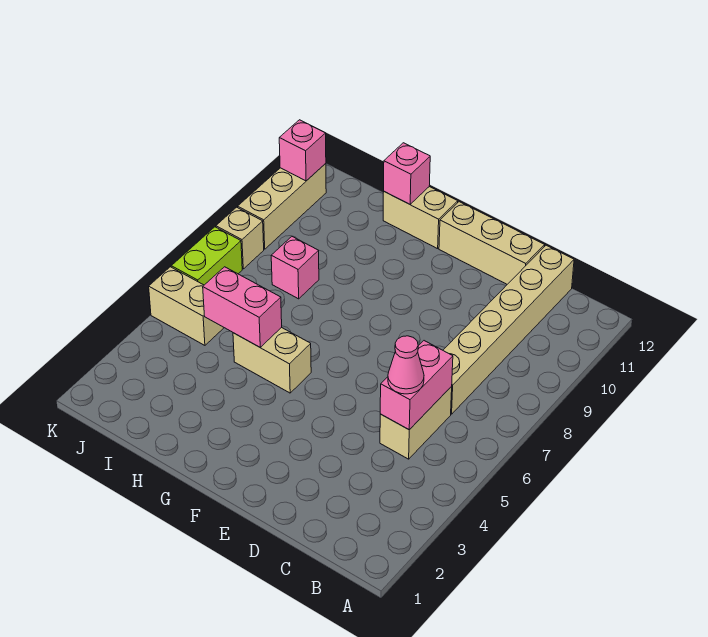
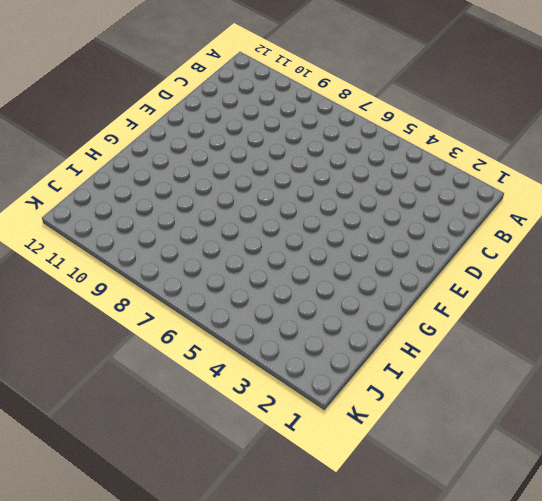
none -> tan brick C5:C6 level 1
none -> tan brick C7:C12 level 1
none -> tan brick D12:F12 level 1

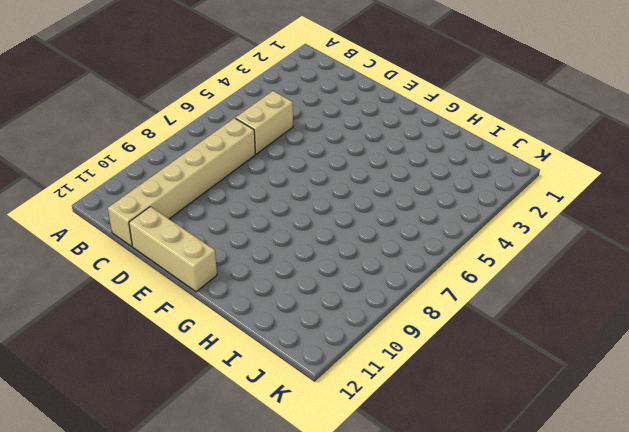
none -> tan brick G5:H5 level 1
none -> tan brick G12:H12 level 1
none -> pink brick I8 level 1

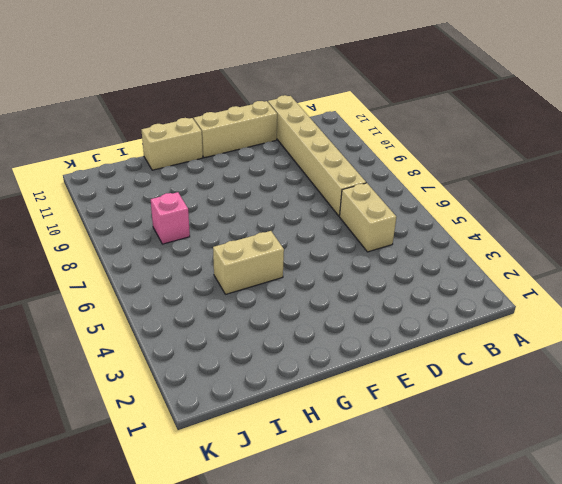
none -> tan brick J5:K5 level 1
none -> lime brick K6:K7 level 1
none -> tan brick K8 level 1

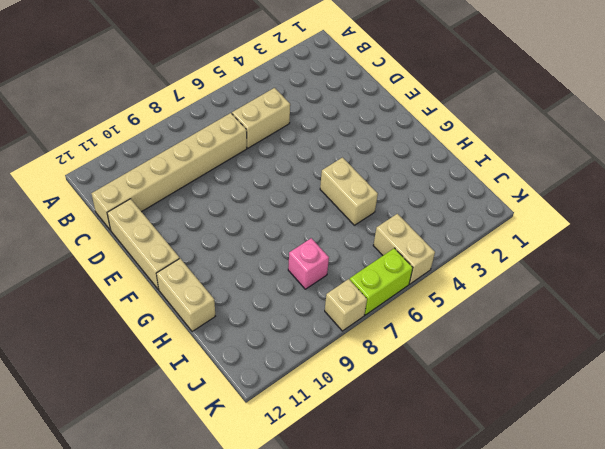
none -> tan brick K9:K11 level 1
none -> pink brick C5:C6 level 2
none -> pink brick H5:I5 level 2

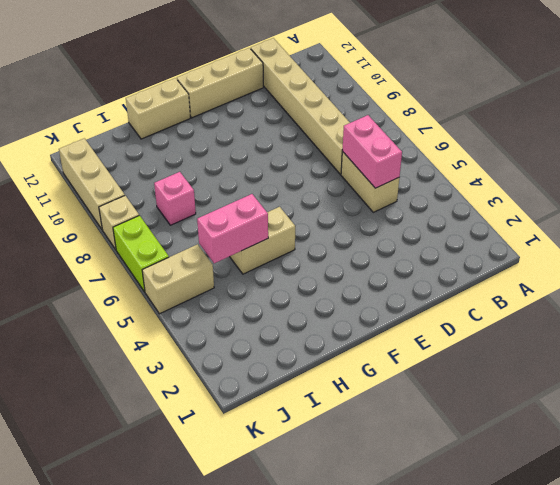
none -> pink brick H12 level 2
none -> pink brick K11 level 2
none -> pink cone C5 level 3

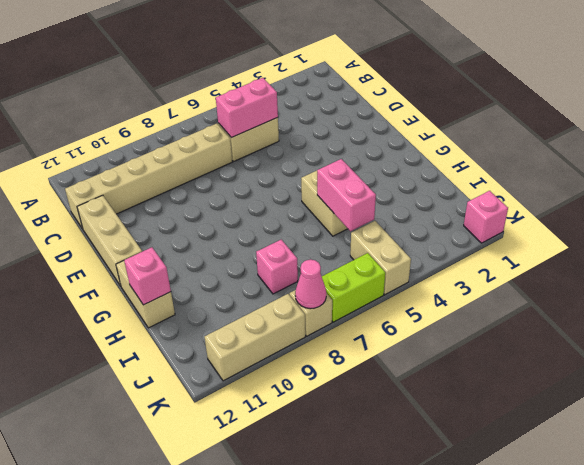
pink brick K1 level 1 -> pink brick K11 level 2
pink cone K8 level 2 -> pink cone C5 level 3

